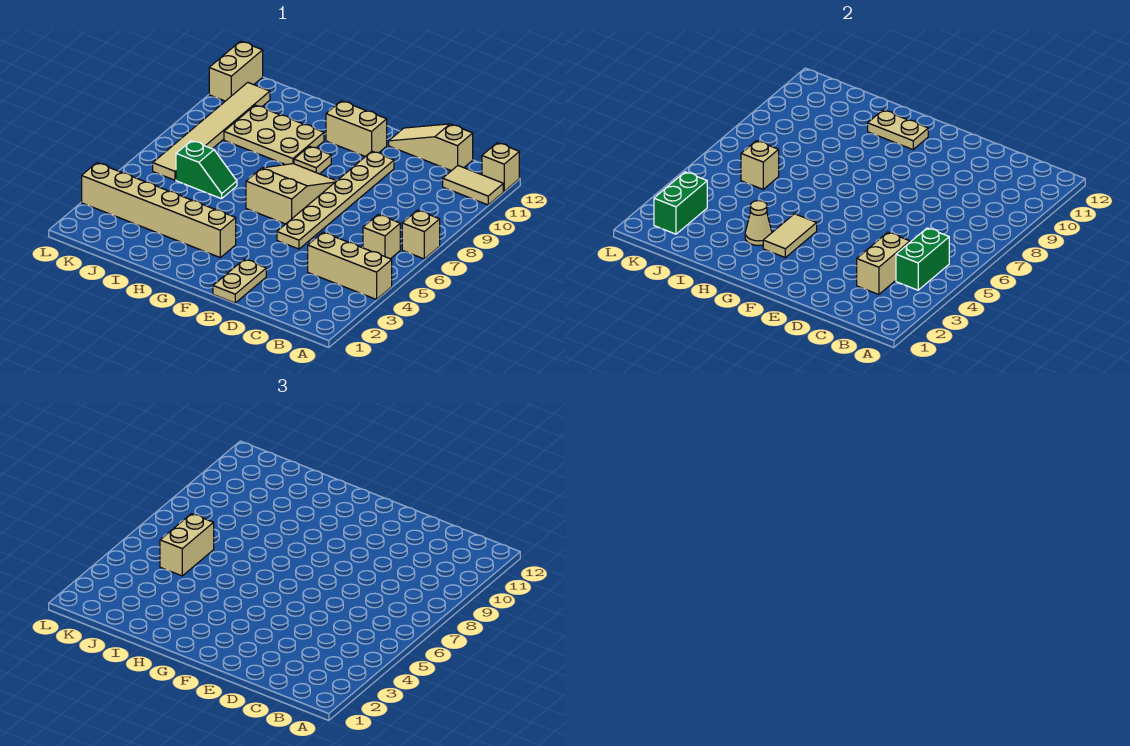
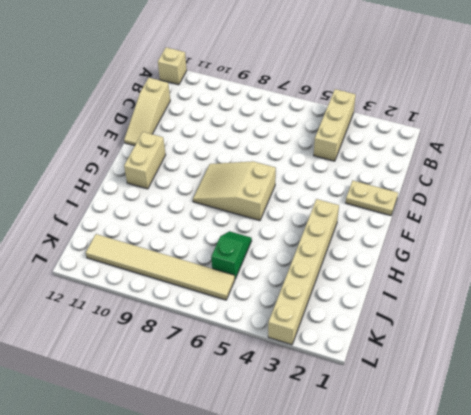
none -> tan brick A7 level 1
none -> tan tile A11:B11 level 1
none -> tan brick B6 level 1

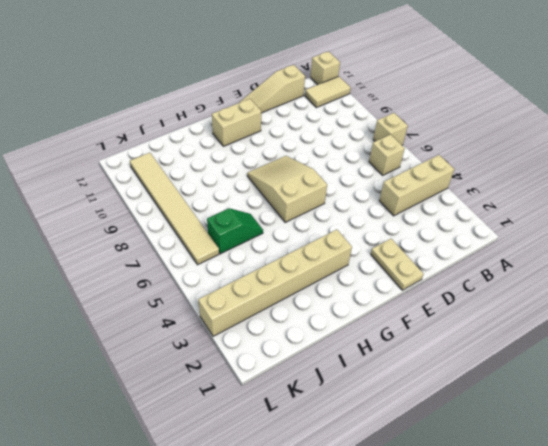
none -> tan plate E5:E10 level 1
none -> tan plate G9 level 1
none -> tan plate H9:J10 level 1

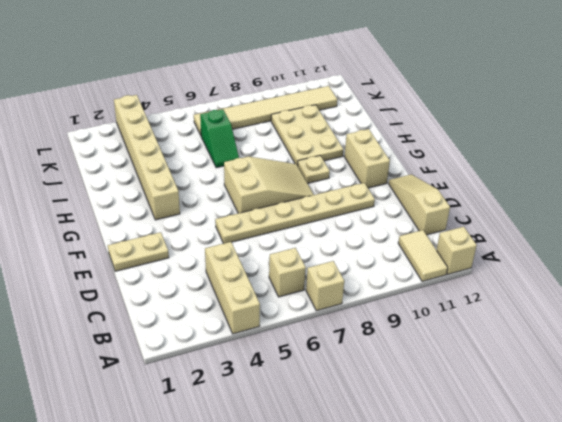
none -> tan brick L11:L12 level 1
none -> green brick B4:B5 level 2
none -> tan brick C3:C4 level 2

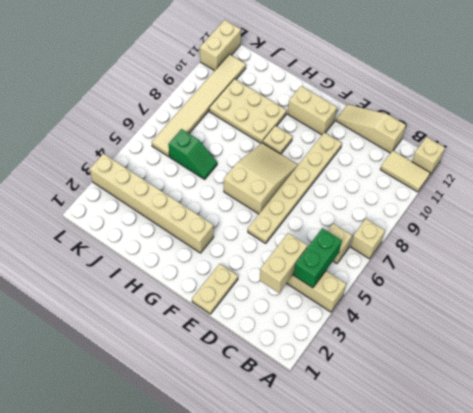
none -> tan tile G3:G4 level 2
none -> tan plate G11:H11 level 2
none -> tan cone H3 level 2

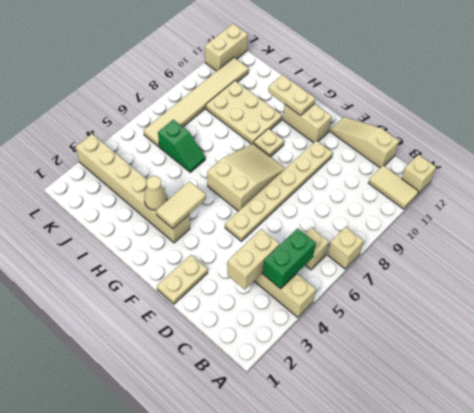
none -> tan brick J6 level 2
none -> green brick K2:K3 level 2
none -> tan brick J5:J6 level 3

